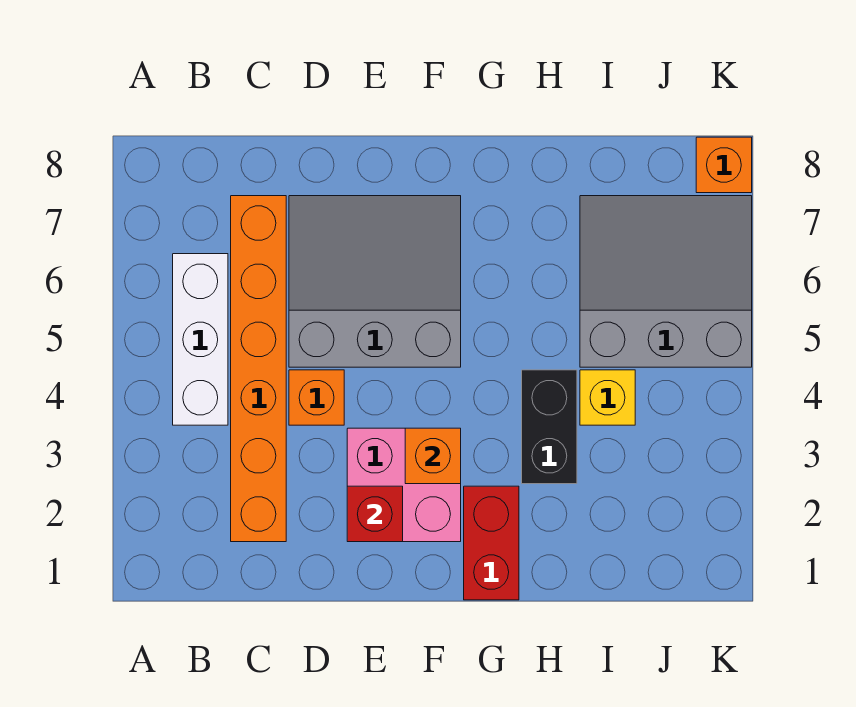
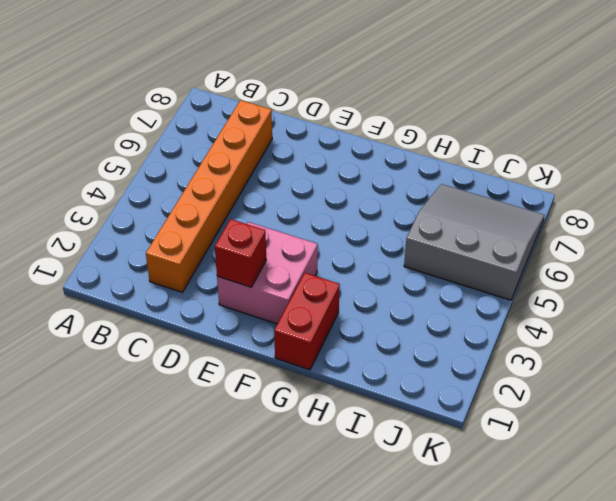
none -> white brick B4:B6 level 1
none -> orange brick D4 level 1
none -> grey slope D5:F7 level 1 top 5

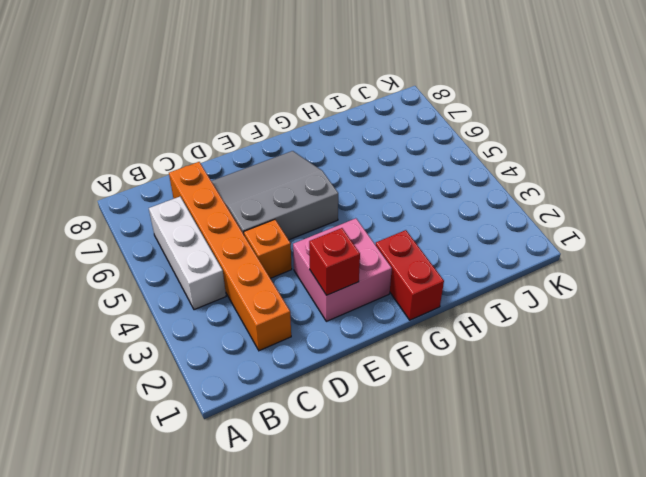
none -> black brick H3:H4 level 1
none -> yellow brick I4 level 1
none -> grey slope I5:K7 level 1 top 5

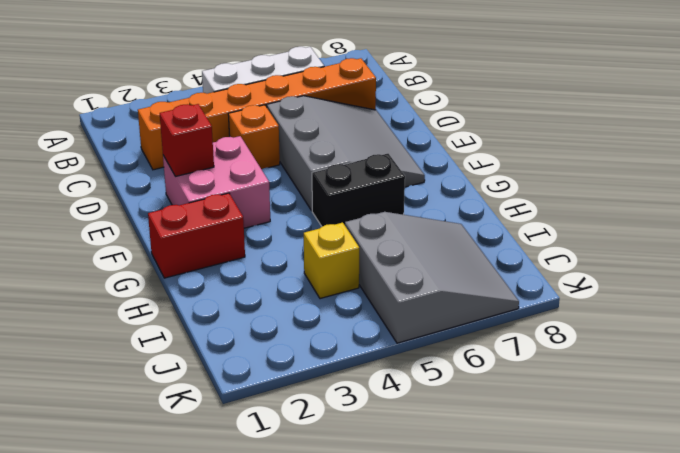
black brick G5:G6 level 1 -> black brick H3:H4 level 1
none -> orange brick K8 level 1
none -> orange brick F3 level 2

